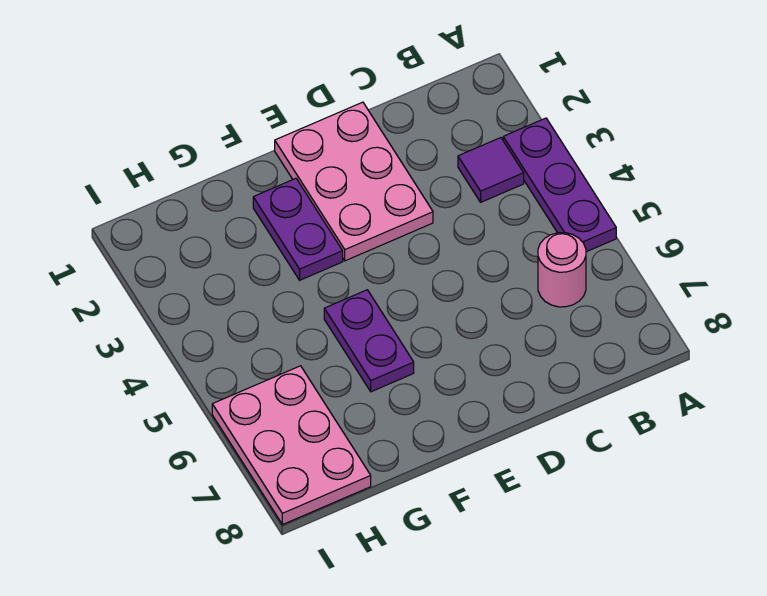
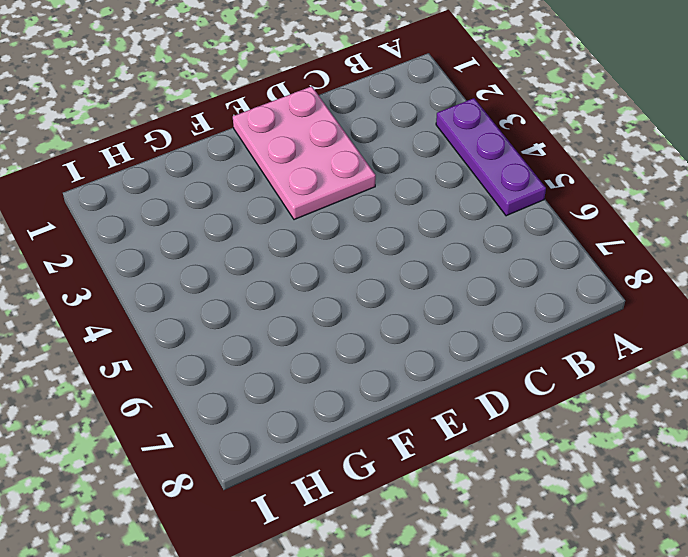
none -> purple tile B3 level 1
none -> pink round brick B6 level 1

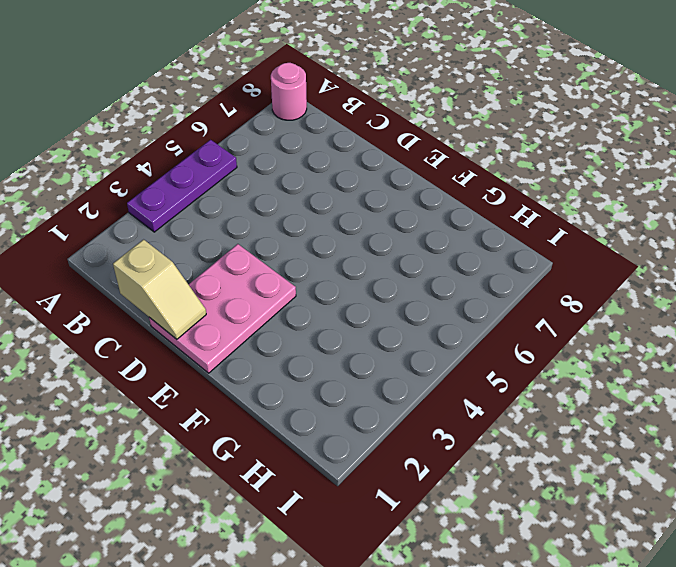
pink round brick A8 level 1 -> pink round brick B6 level 1
tan slope C1:D1 level 2 top C -> none
none -> purple tile B3 level 1
none -> purple plate F2:F3 level 1

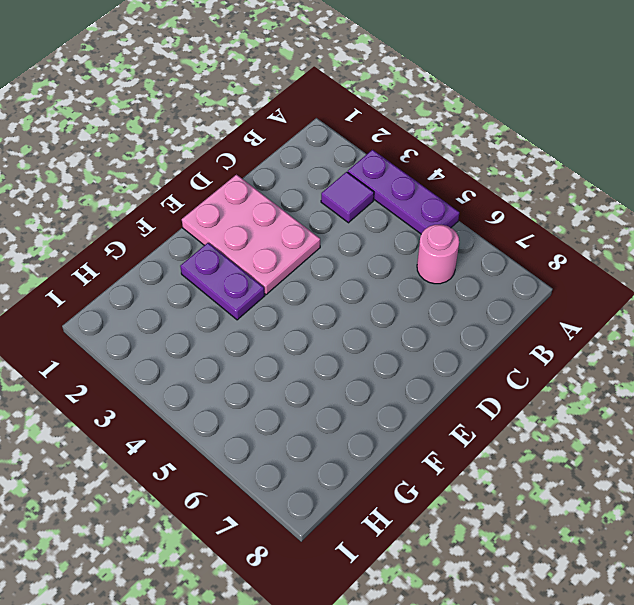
none -> purple plate F5:F6 level 1
none -> pink plate H6:I8 level 1

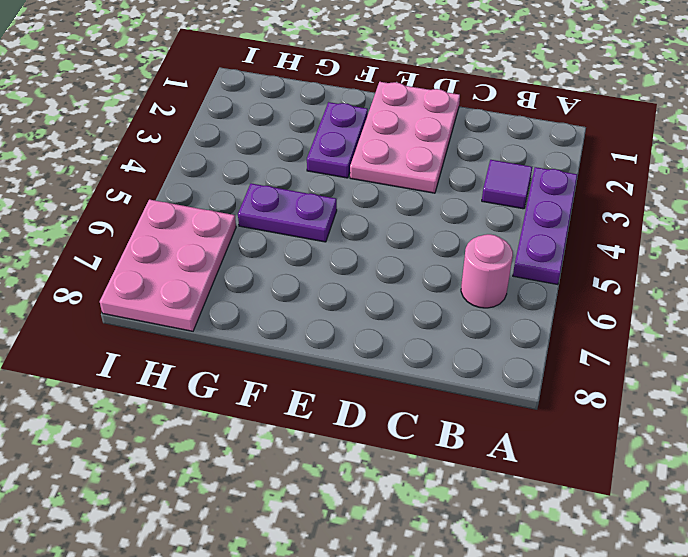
purple plate F5:G5 level 1 -> purple plate F5:F6 level 1

